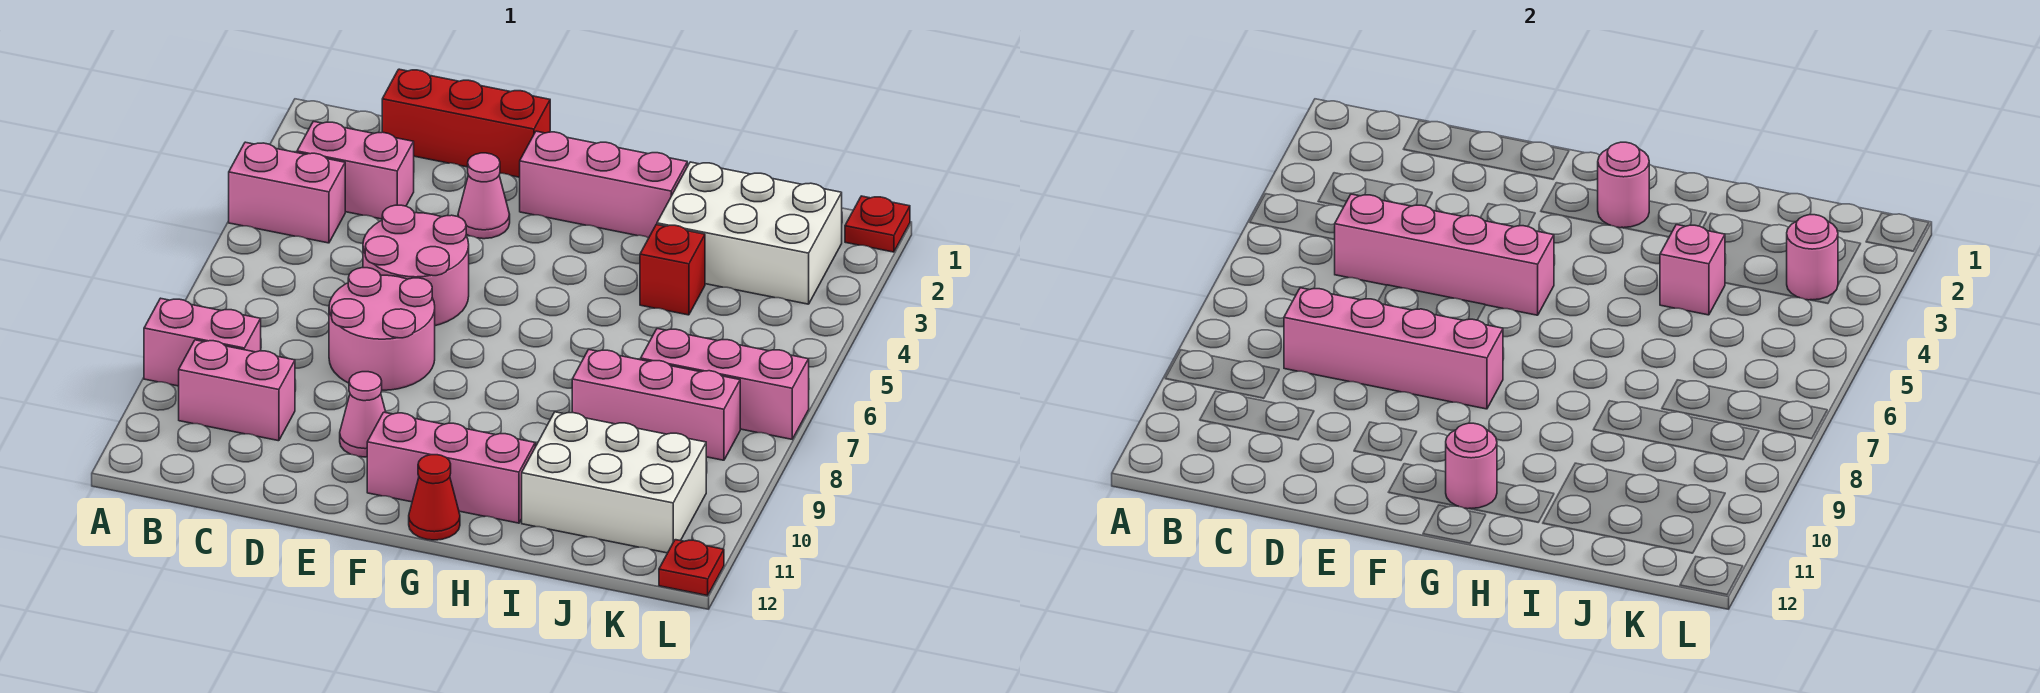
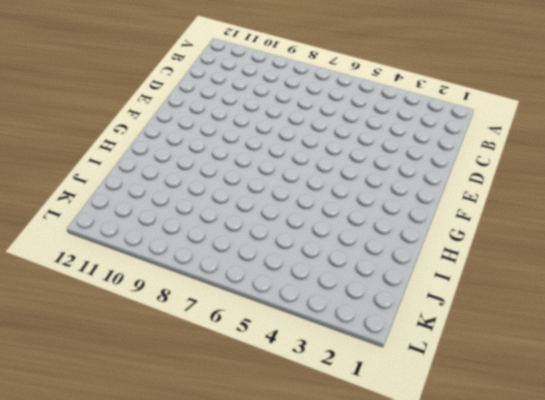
none -> pink brick A4:B4 level 1
none -> pink brick A9:B9 level 1
none -> pink brick B3:C3 level 1

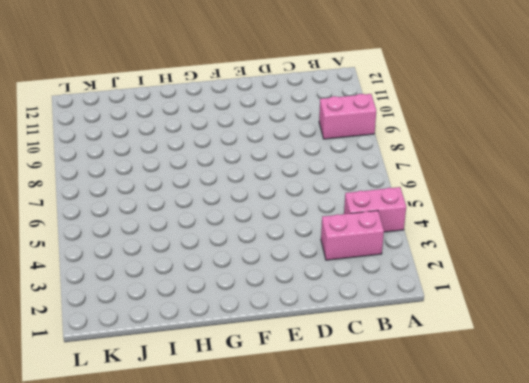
none -> pink brick B10:C10 level 1
none -> red brick C1:E1 level 1
none -> pink round brick D5:E6 level 1

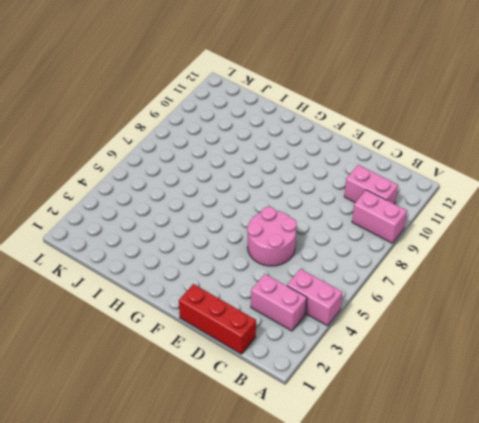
none -> pink round brick D7:E8 level 1
none -> pink cone E3 level 1
none -> pink cone E10 level 1

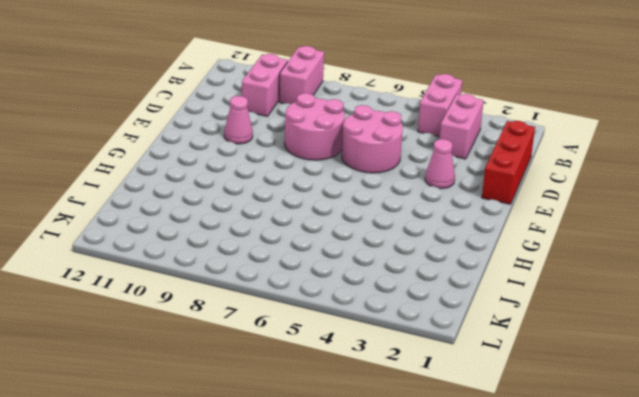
none -> pink brick F2:H2 level 1
none -> pink brick F11:H11 level 1
none -> red cone G12 level 1

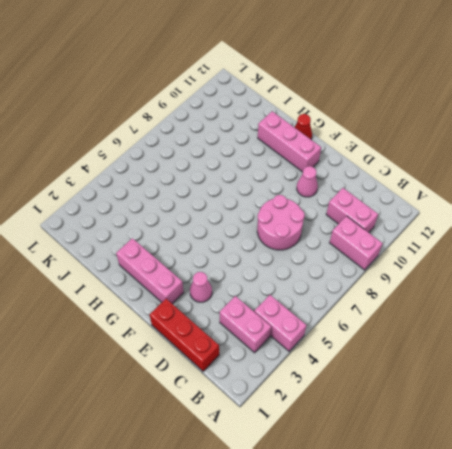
none -> pink round brick D5:E6 level 1
none -> white brick I2:K3 level 1
none -> red brick I4 level 1

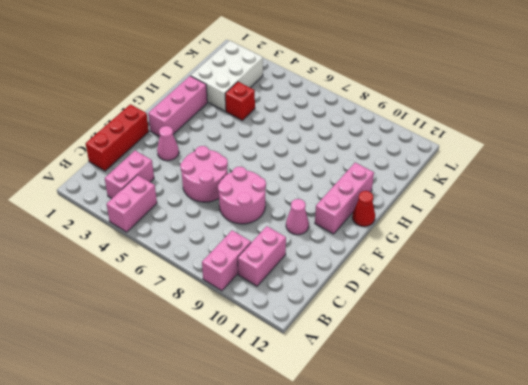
none -> pink brick I8:K8 level 1
none -> white brick I10:K11 level 1
none -> pink brick J7:L7 level 1

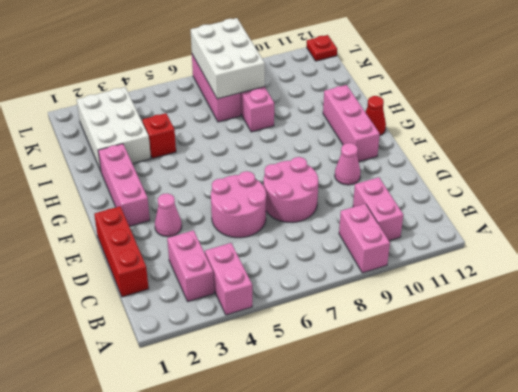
white brick J7:L8 level 2 -> white brick I10:K11 level 1
none -> red plate L1 level 1
none -> pink brick C5:F5 level 2
none -> pink brick C8:F8 level 2

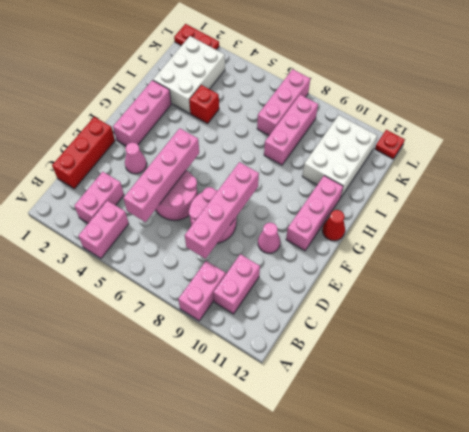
red plate L1:L2 level 1 -> red plate L1 level 1
none -> pink round brick G2 level 2
none -> pink round brick G11 level 2
none -> pink brick I4 level 2

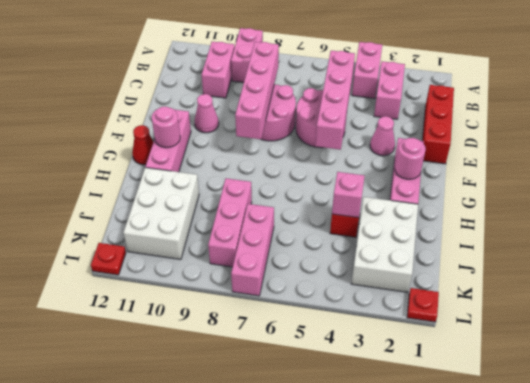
none -> pink round brick K3 level 2

